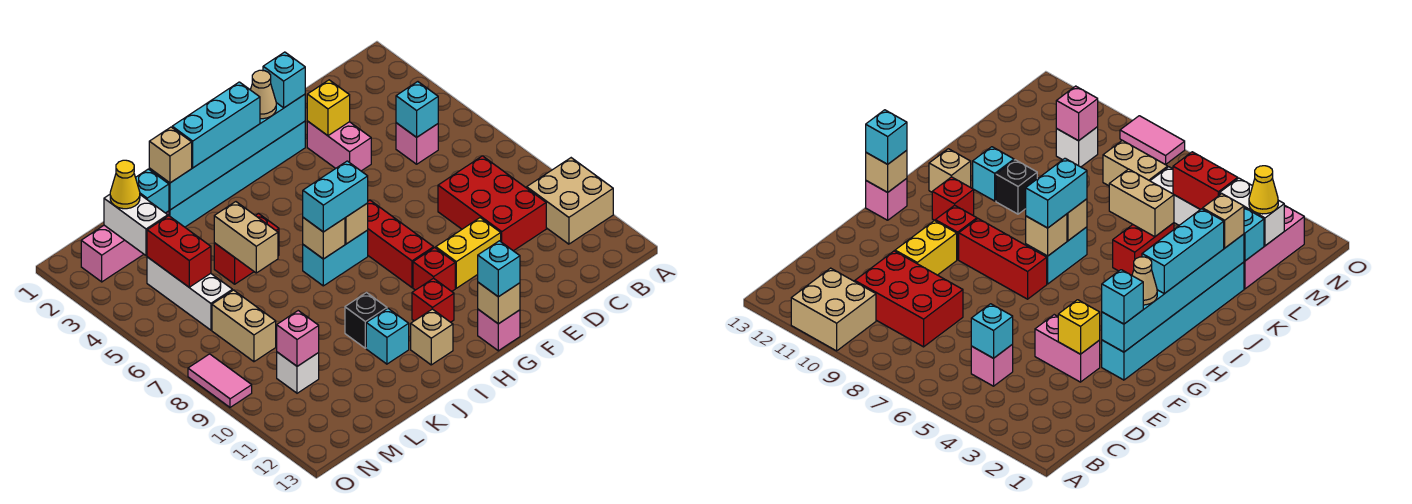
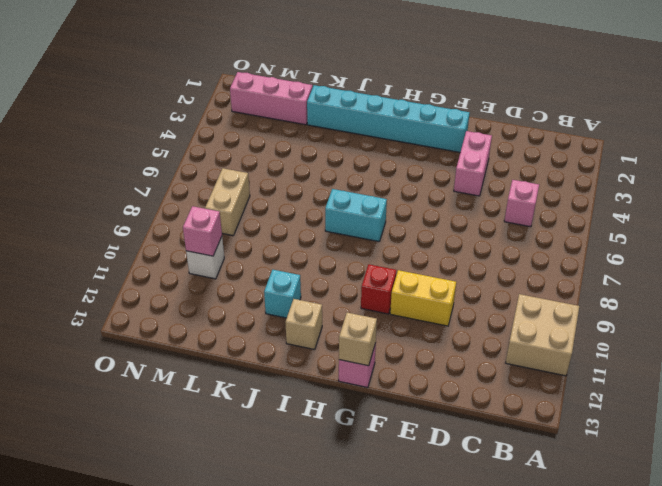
none -> red brick C8:D10 level 1
none -> red brick G7:G9 level 1
none -> red brick H11 level 1
none -> red brick J5:K5 level 1

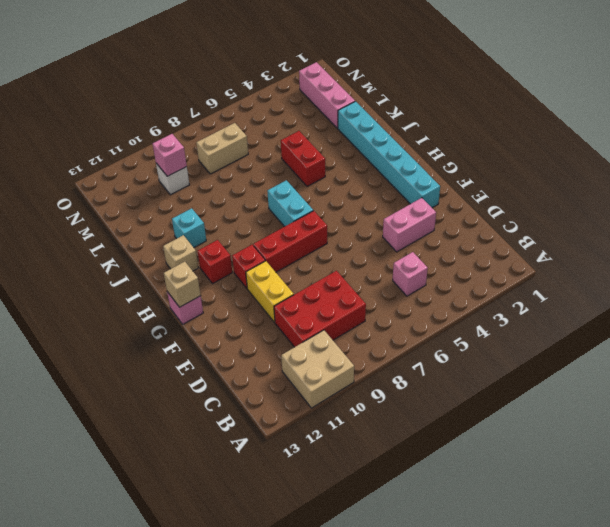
none -> black brick J10 level 1
none -> white brick M4:M6 level 1
none -> pink tile O8:O9 level 1
none -> cyan brick C5 level 2

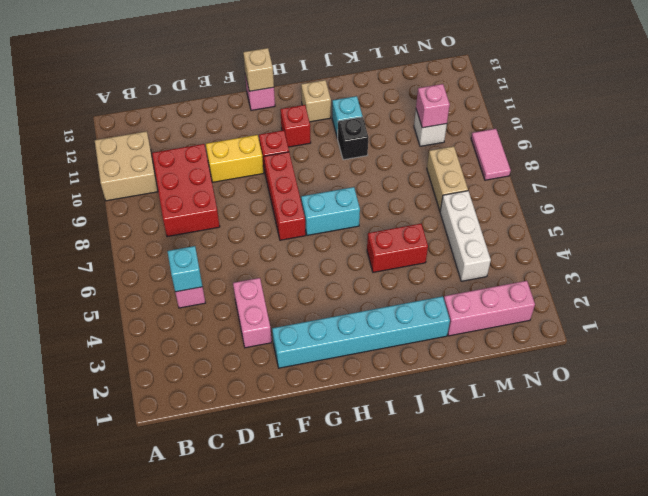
none -> yellow brick E3 level 2
none -> cyan brick F2:K2 level 2
none -> tan brick H7 level 2
none -> tan brick I7 level 2

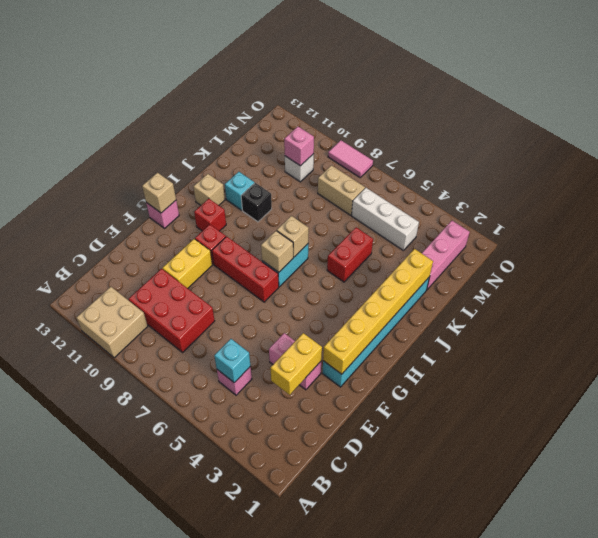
yellow brick D3:E3 level 2 -> yellow brick E3 level 2
yellow brick F2:K2 level 2 -> cyan brick F2:K2 level 2
none -> tan brick K5:K6 level 2
none -> cyan brick L2 level 2
none -> white brick M2:M3 level 2
none -> red brick M4:M5 level 2

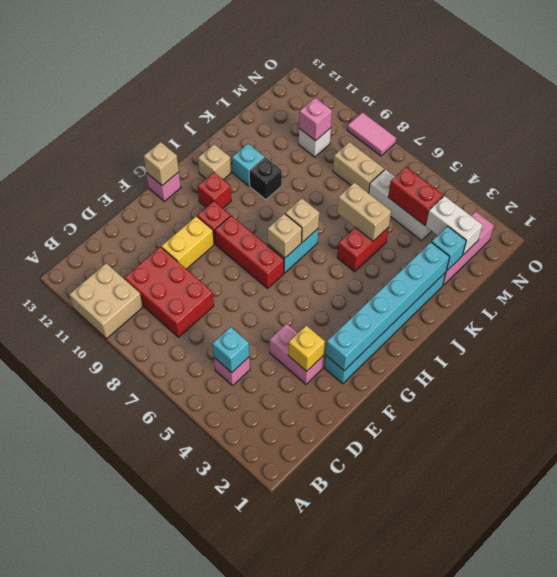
none -> cyan brick F2 level 3
none -> tan cone G2 level 3
none -> cyan brick G13 level 3
none -> cyan brick H2:J2 level 3

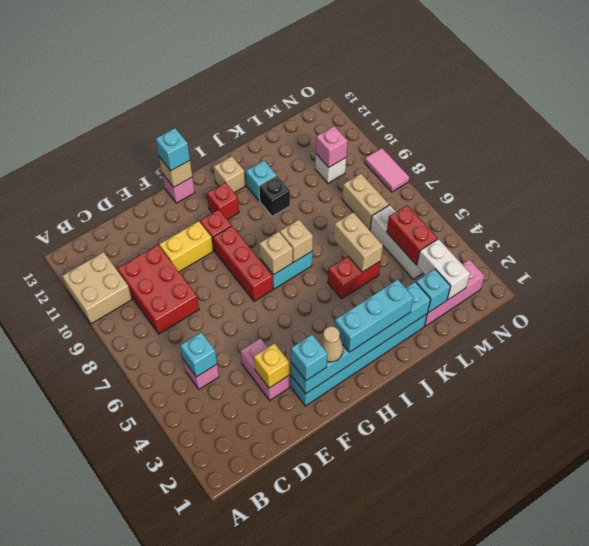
none -> cyan brick H7:I7 level 3
none -> tan brick K2 level 3
none -> yellow cone M2 level 3

